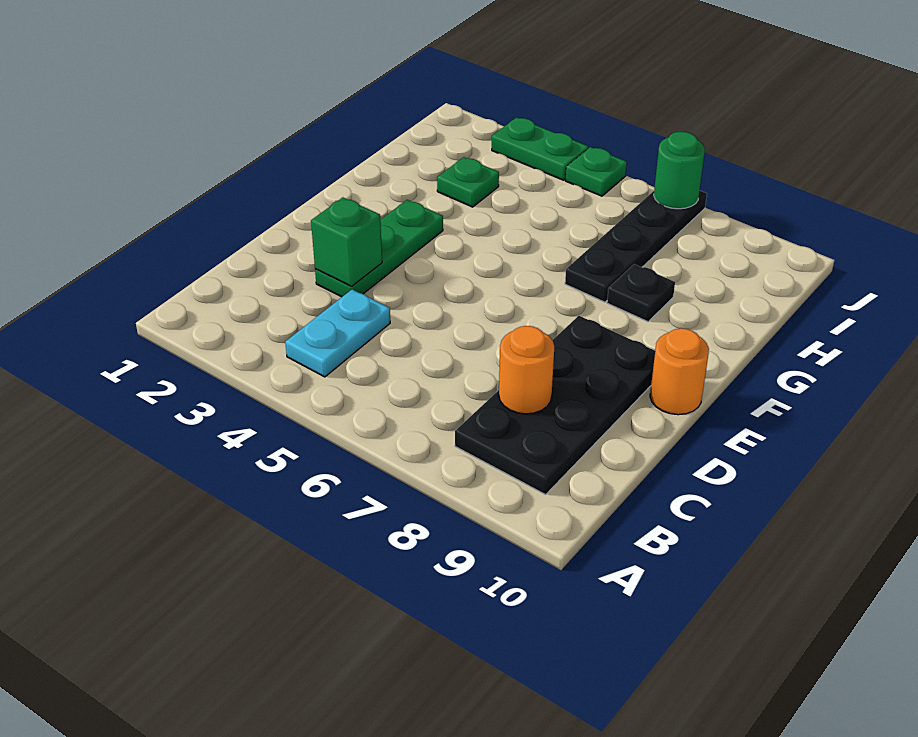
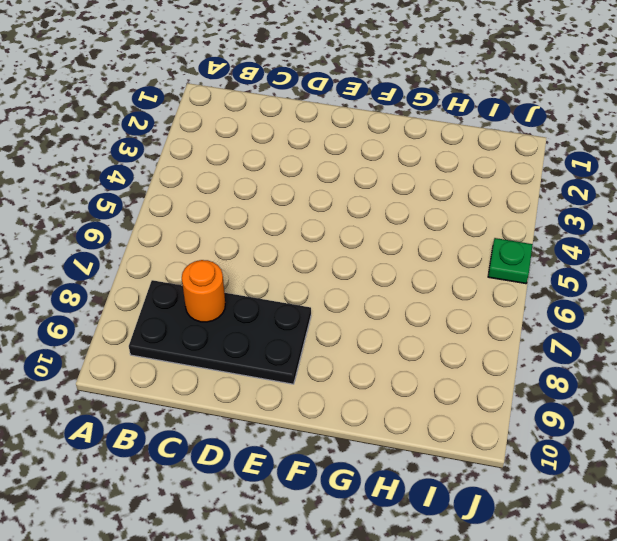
none -> cyan plate B4:C4 level 1
none -> green plate D3:F3 level 1
none -> orange round brick E10 level 1

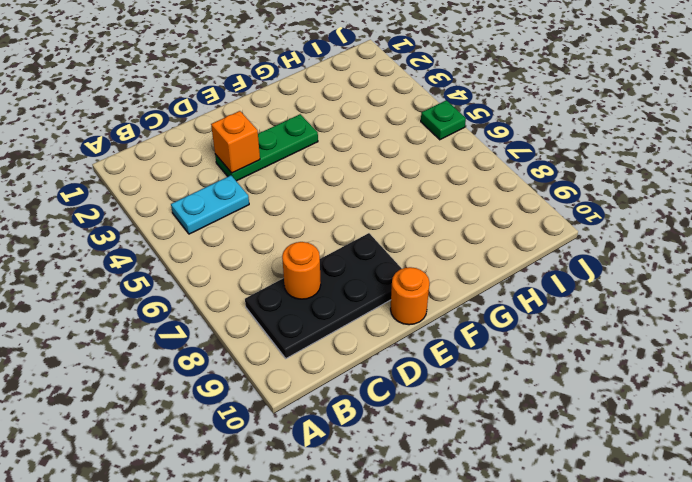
orange brick D3 level 2 -> green brick D3 level 2
none -> black plate G7:J7 level 1
none -> black plate G8 level 1
none -> green plate H3 level 1

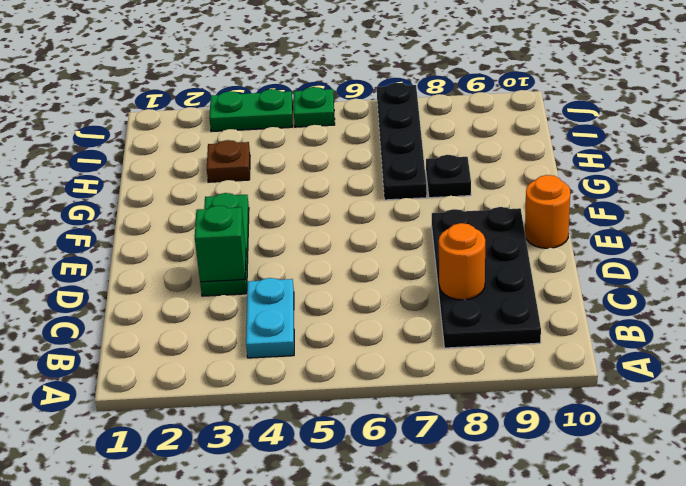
brown plate H3 level 1 -> green plate H3 level 1
none -> green round brick J7 level 2

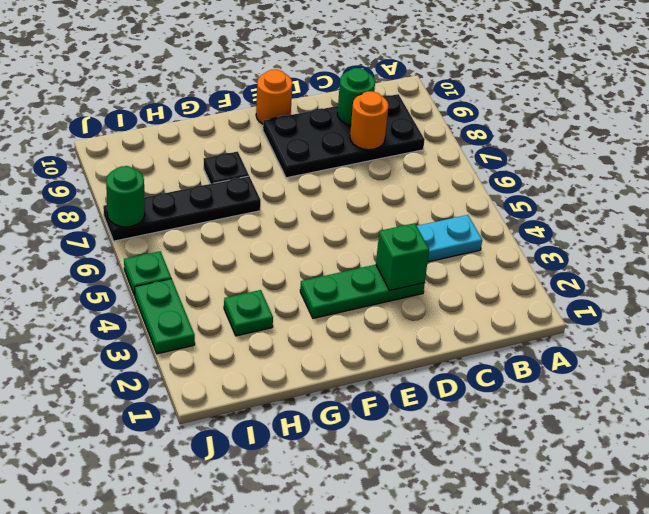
green round brick C9 level 2 -> none

